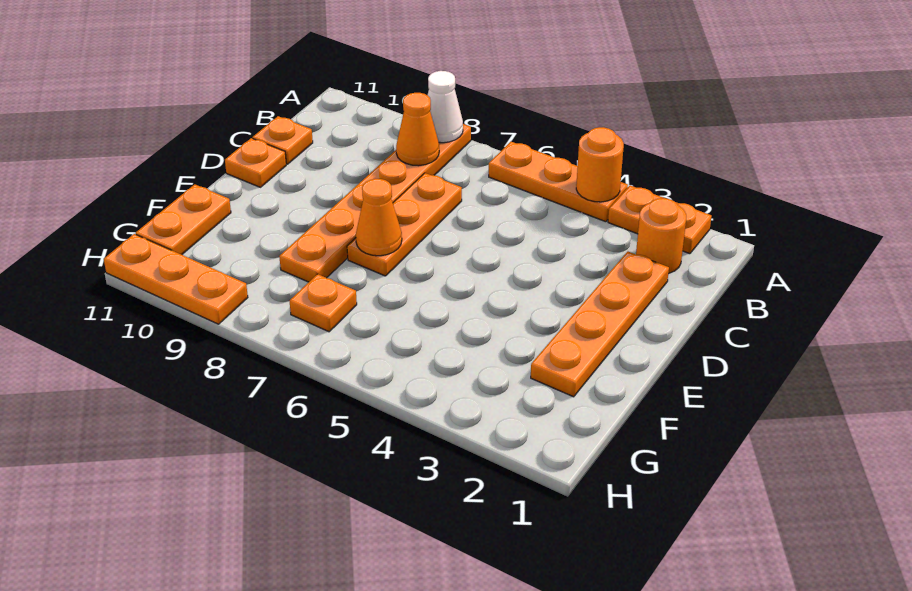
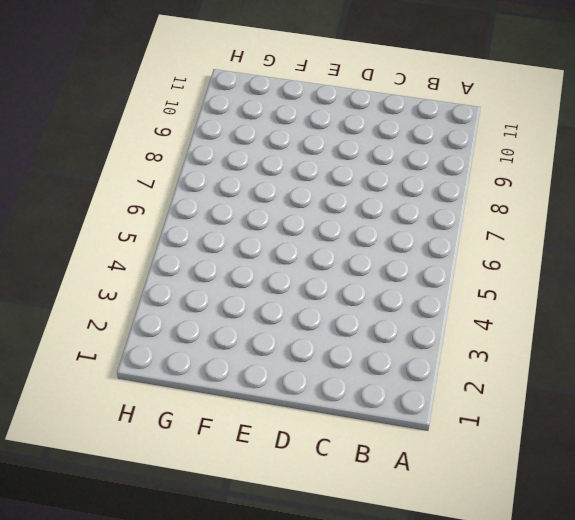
none -> orange plate A2:A3 level 1
none -> orange plate A4:A6 level 1
none -> orange plate A8:F8 level 1

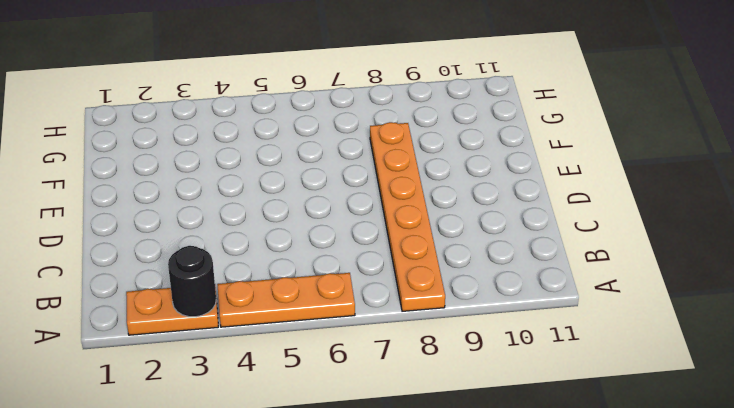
black round brick A3 level 2 -> none
none -> orange round brick B2 level 1
none -> orange plate C2:F2 level 1
none -> orange plate C7:E7 level 1

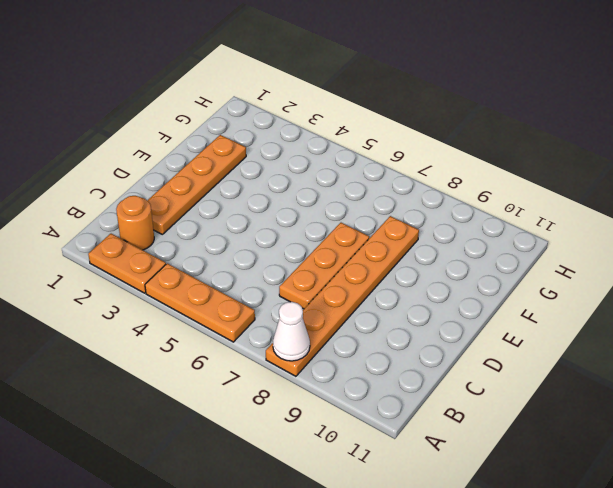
none -> orange plate C11 level 1
none -> orange plate D11 level 1
none -> orange plate F11:G11 level 1

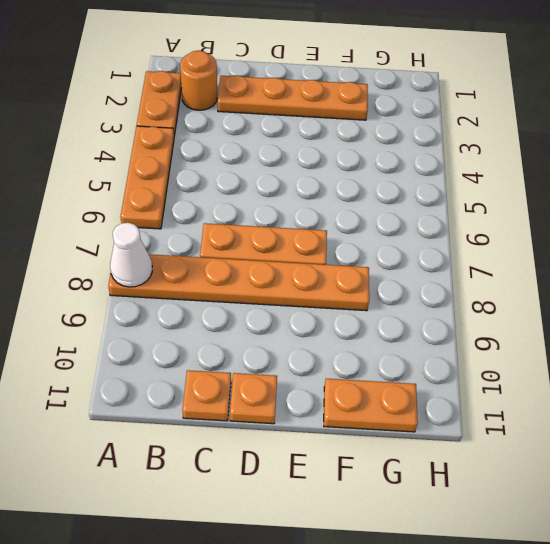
none -> orange plate G7 level 1
none -> orange plate H9:H11 level 1
none -> orange round brick A4 level 2

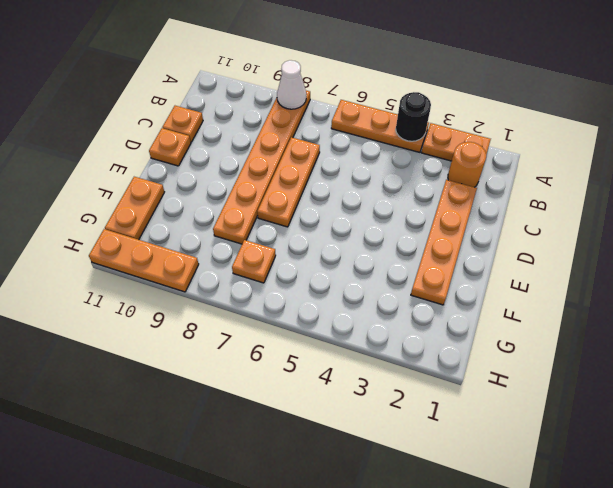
black round brick A4 level 2 -> orange round brick A4 level 2
none -> orange cone B8 level 2
none -> orange cone E7 level 2

